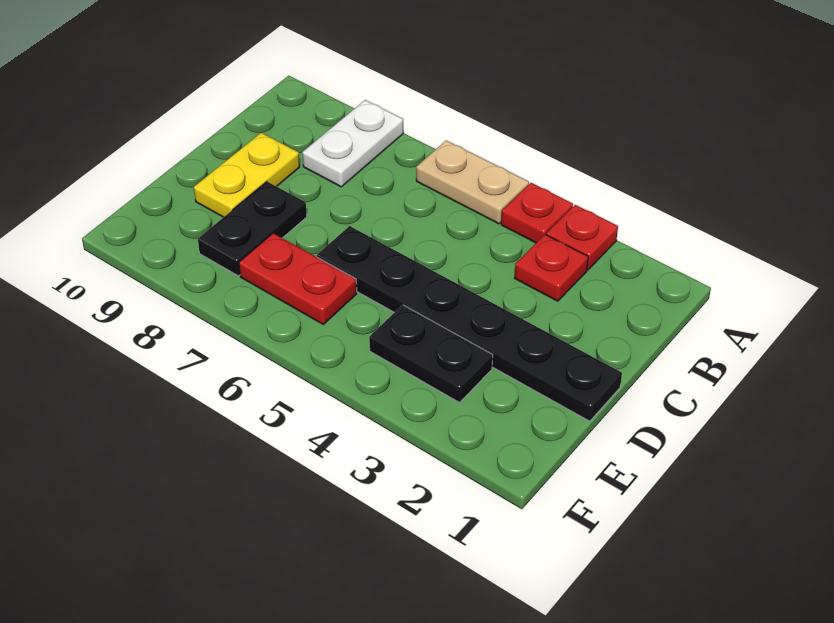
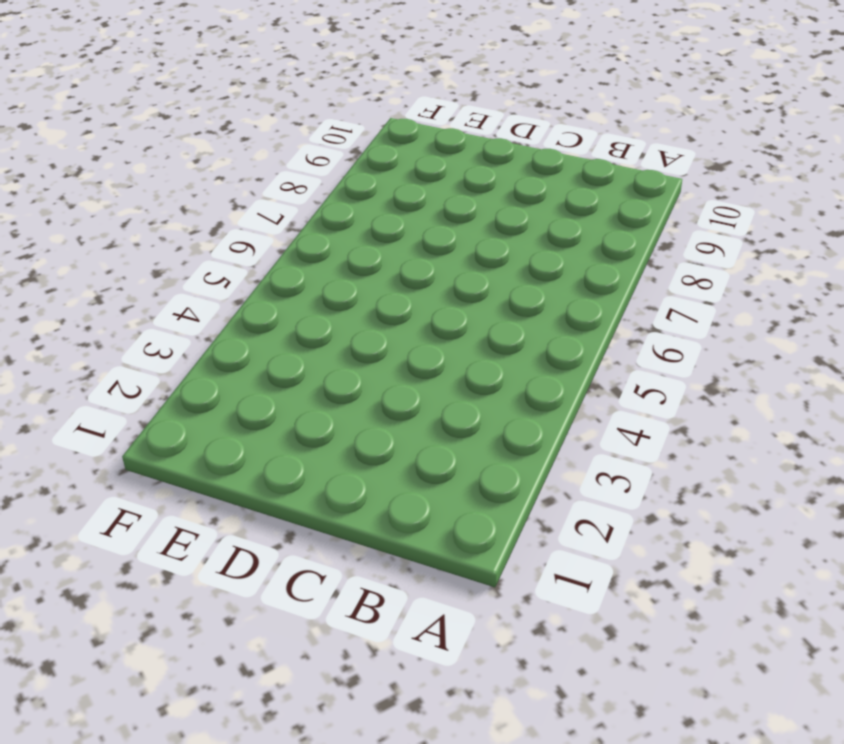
none -> red plate A3 level 1
none -> red plate A4 level 1

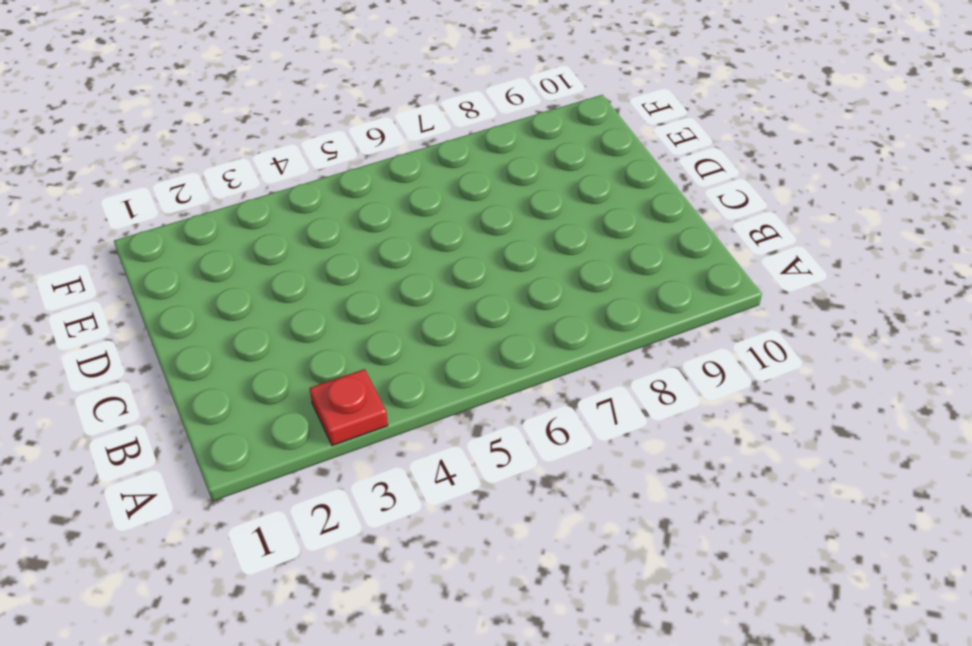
none -> red plate A4 level 1
none -> tan plate A5:A6 level 1

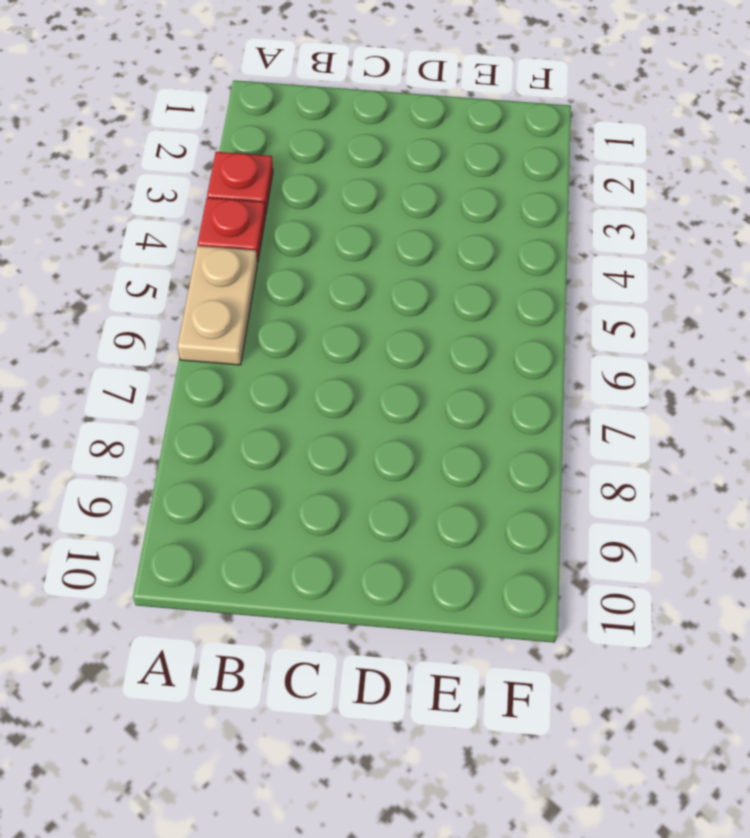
none -> white plate A8:B8 level 1
none -> red plate B3 level 1

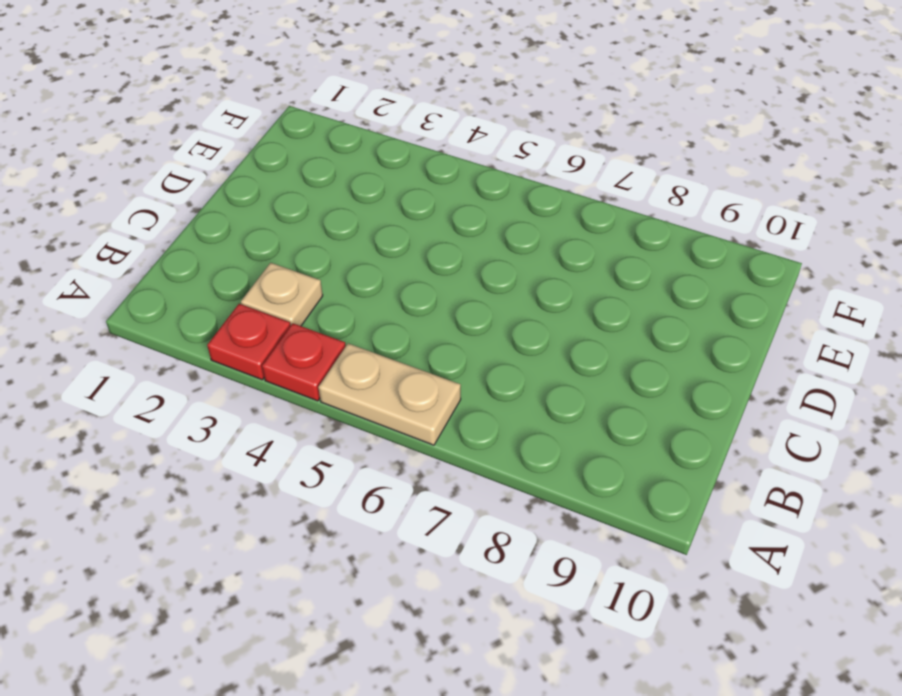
tan plate B3 level 1 -> red plate B3 level 1
none -> white plate A8:B8 level 1
none -> yellow plate C9:D9 level 1

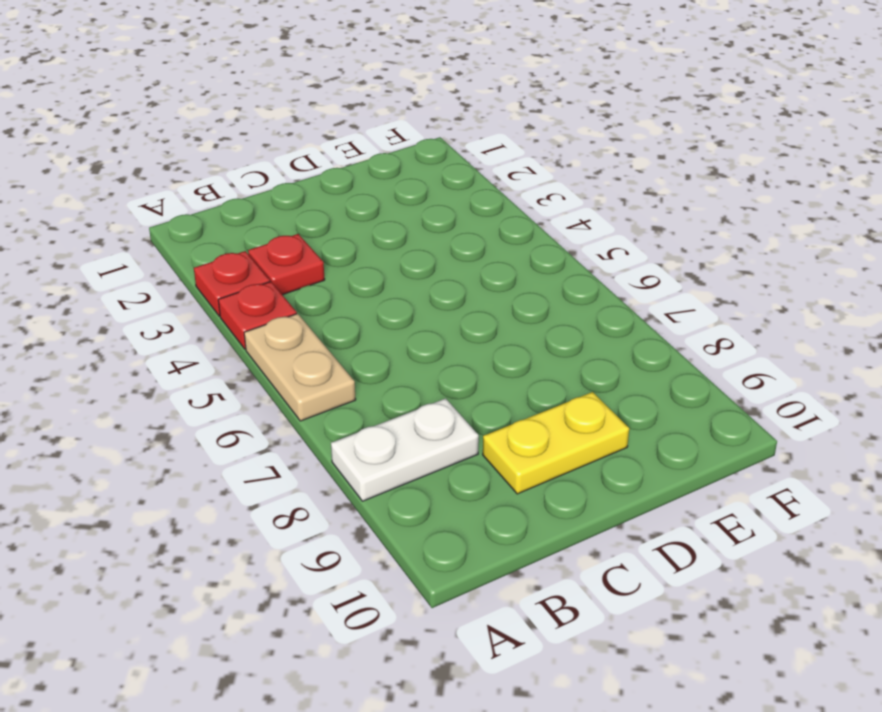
none -> black plate D1:D6 level 1
none -> black plate D8:E8 level 1

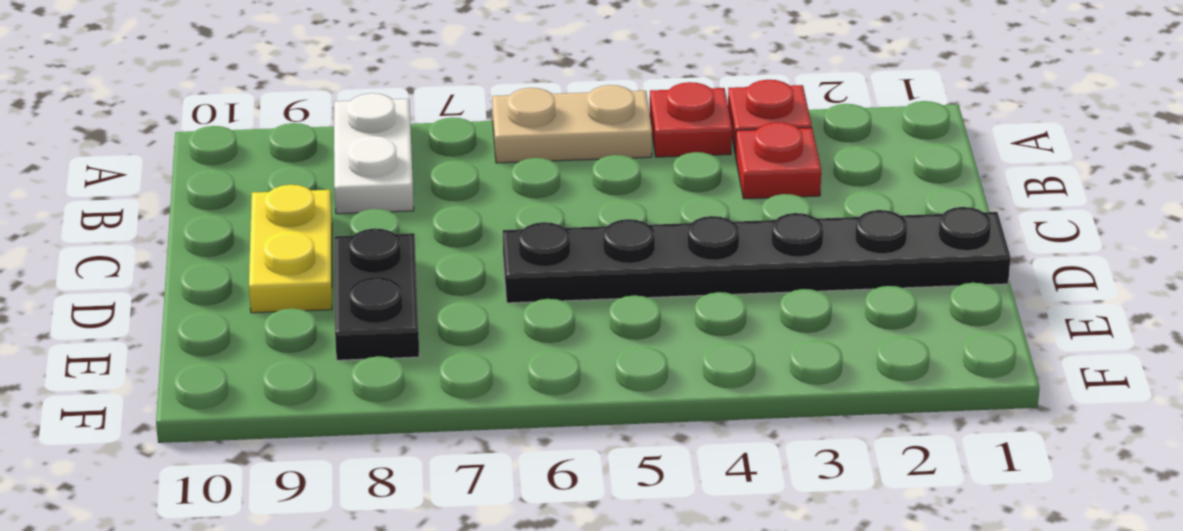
none -> black plate E3:E4 level 1
none -> red plate E6:E7 level 1

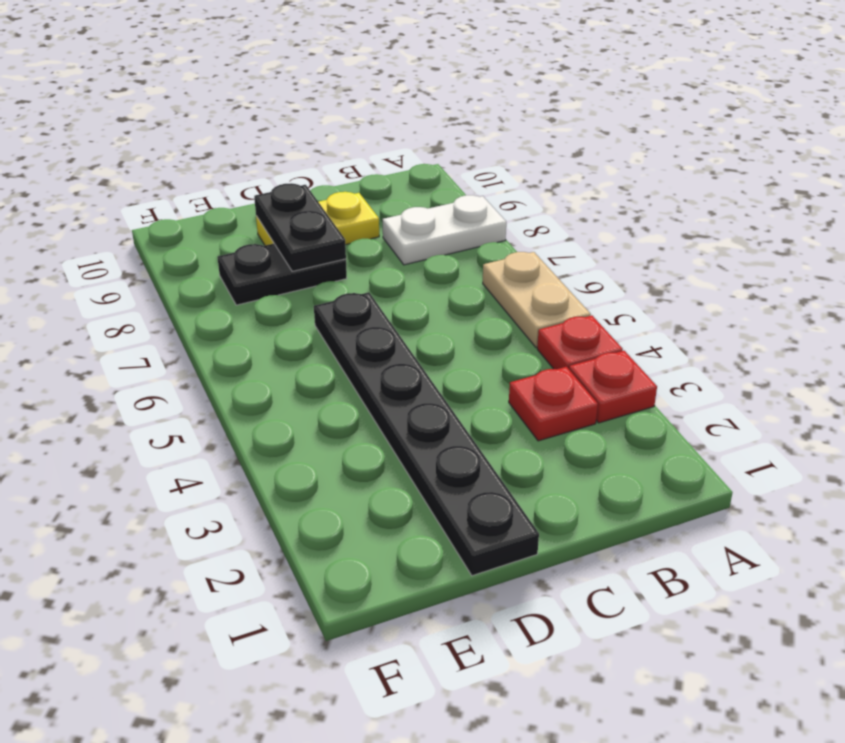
black plate D8:D9 level 2 -> black plate E3:E4 level 1
none -> red plate E6:E7 level 1

